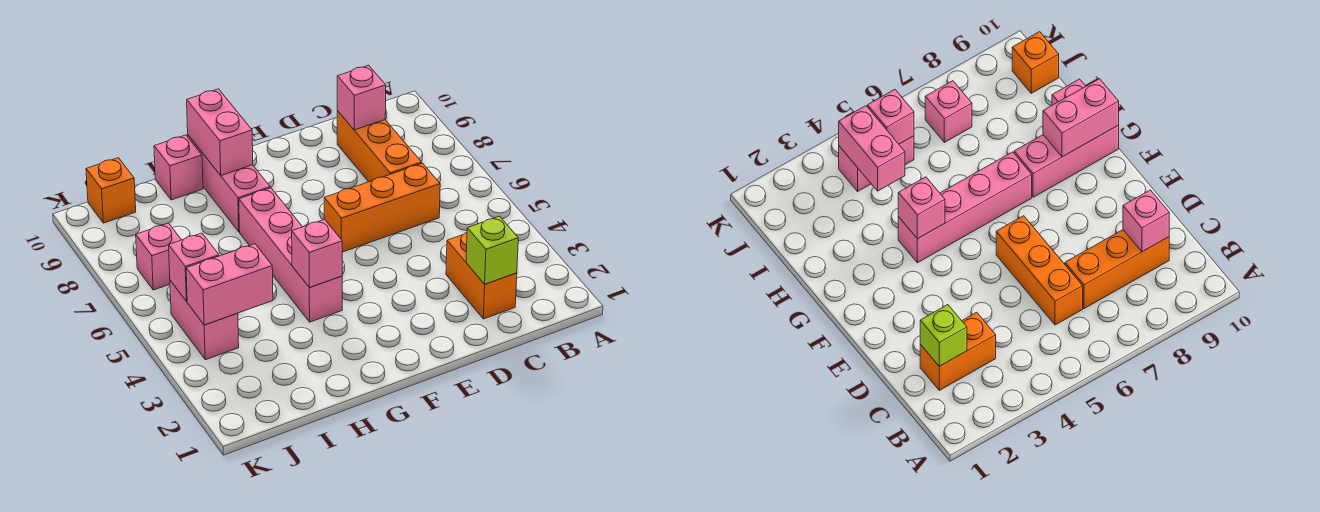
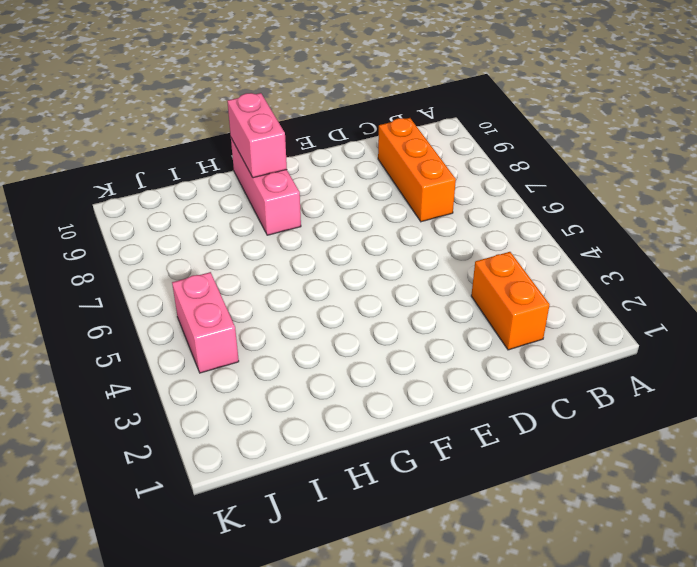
none -> orange brick C6:E6 level 1
none -> pink brick G4:G7 level 1
none -> pink brick H10 level 1

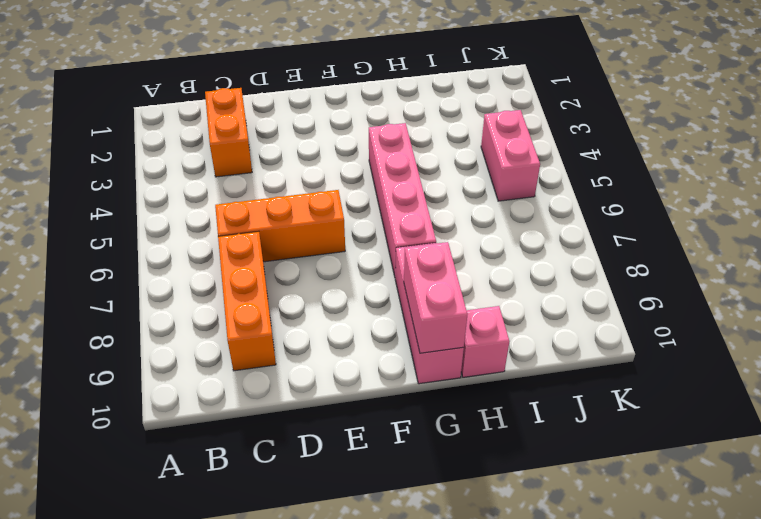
none -> pink brick J7 level 1
none -> orange brick J10 level 1
none -> lime brick C2 level 2

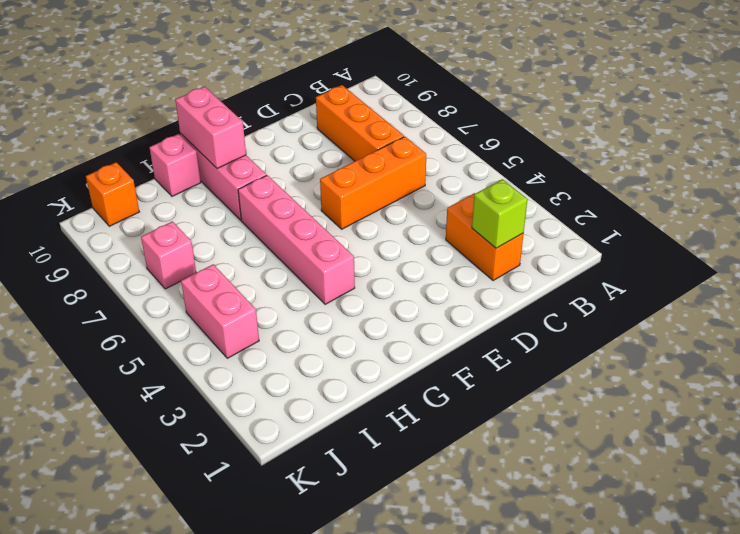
none -> pink brick C9 level 2
none -> pink brick G4 level 2
none -> pink brick I4:J4 level 2

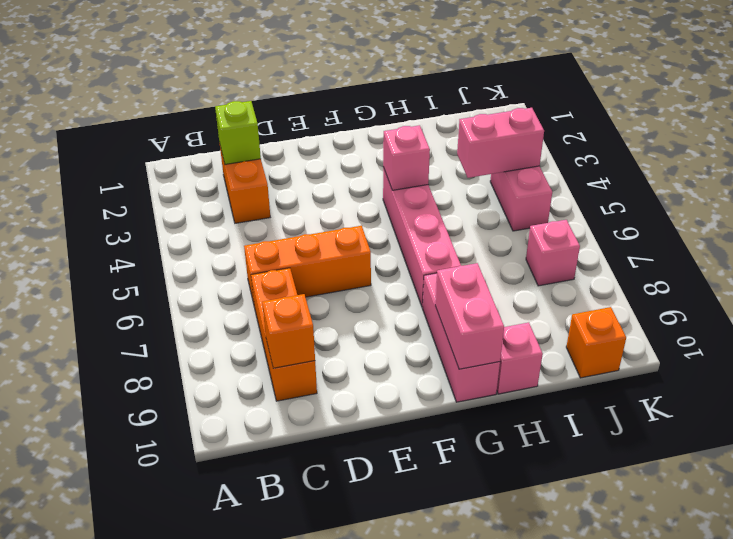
orange brick C9 level 2 -> pink brick C9 level 2
none -> pink brick J5 level 2

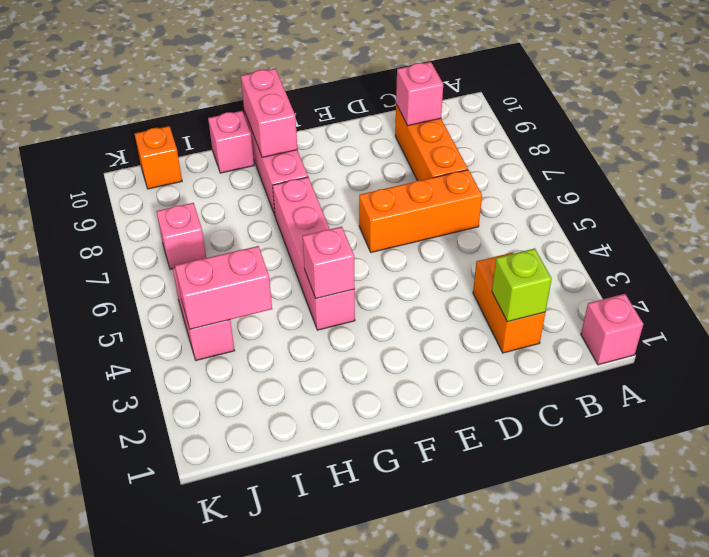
pink brick A1 level 1 -> pink brick J5 level 2

